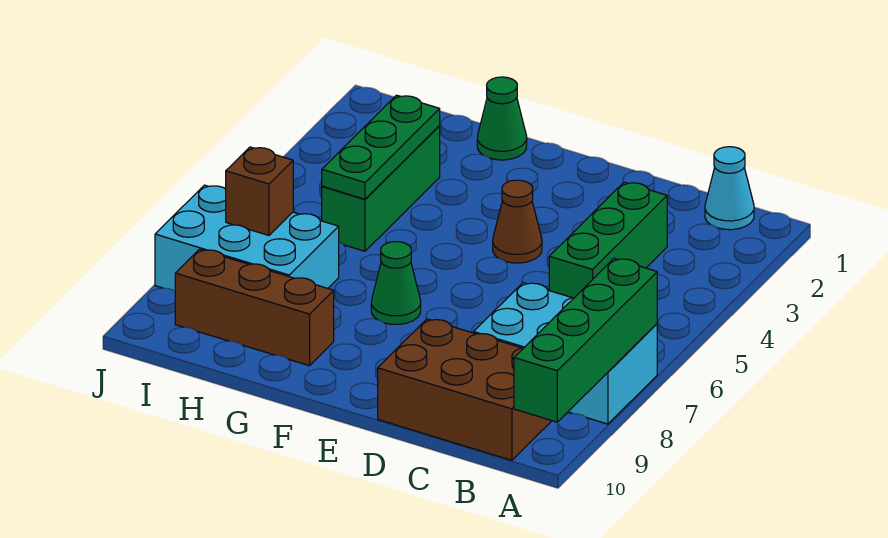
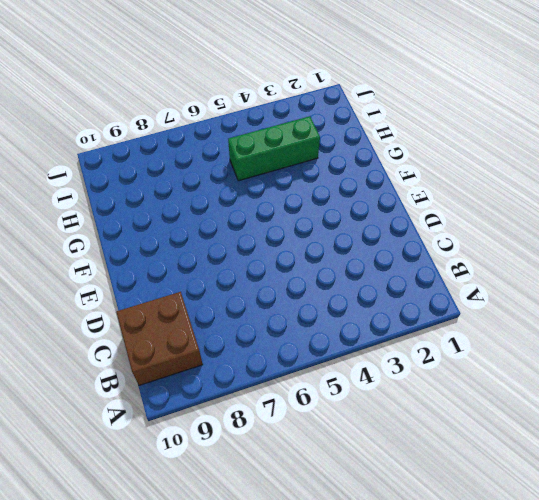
brown brick B9:C10 level 1 -> brown brick B9:D10 level 1
none -> cyan brick A7:C8 level 1
none -> cyan cone B1 level 1
none -> green brick C3:C5 level 1

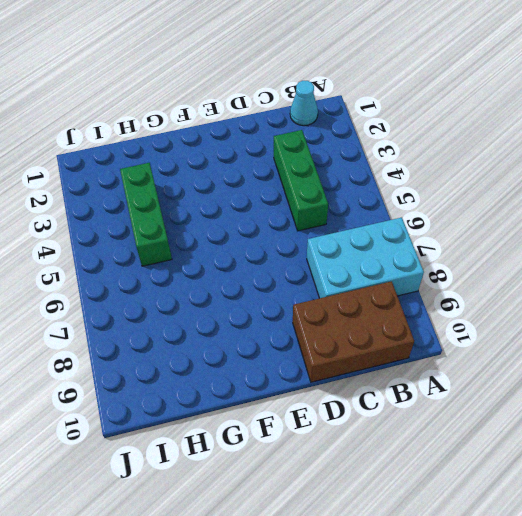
none -> brown cone E4 level 1
none -> green cone F7 level 1
none -> green cone G1 level 1

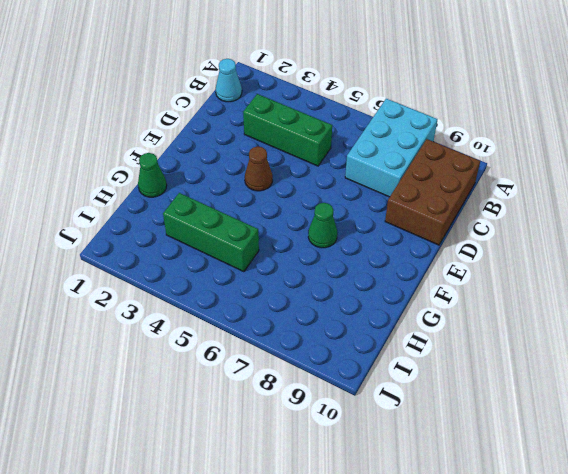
none -> brown brick G9:I9 level 1
none -> cyan brick H7:J8 level 1
none -> green brick A7:A10 level 2

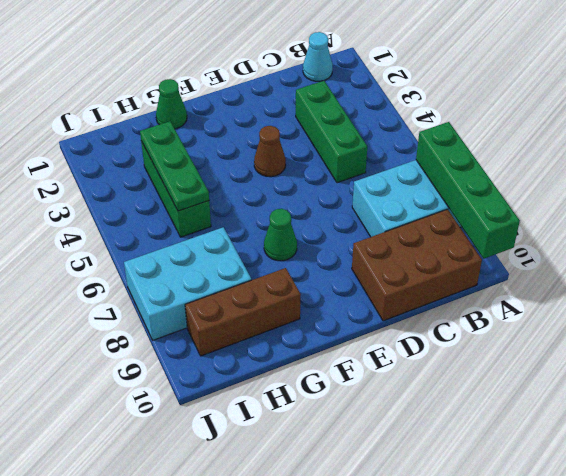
none -> brown brick I7 level 2

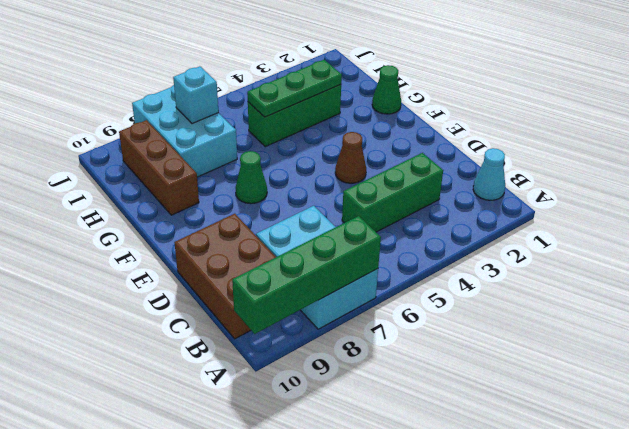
cyan brick I7 level 2 -> brown brick I7 level 2

